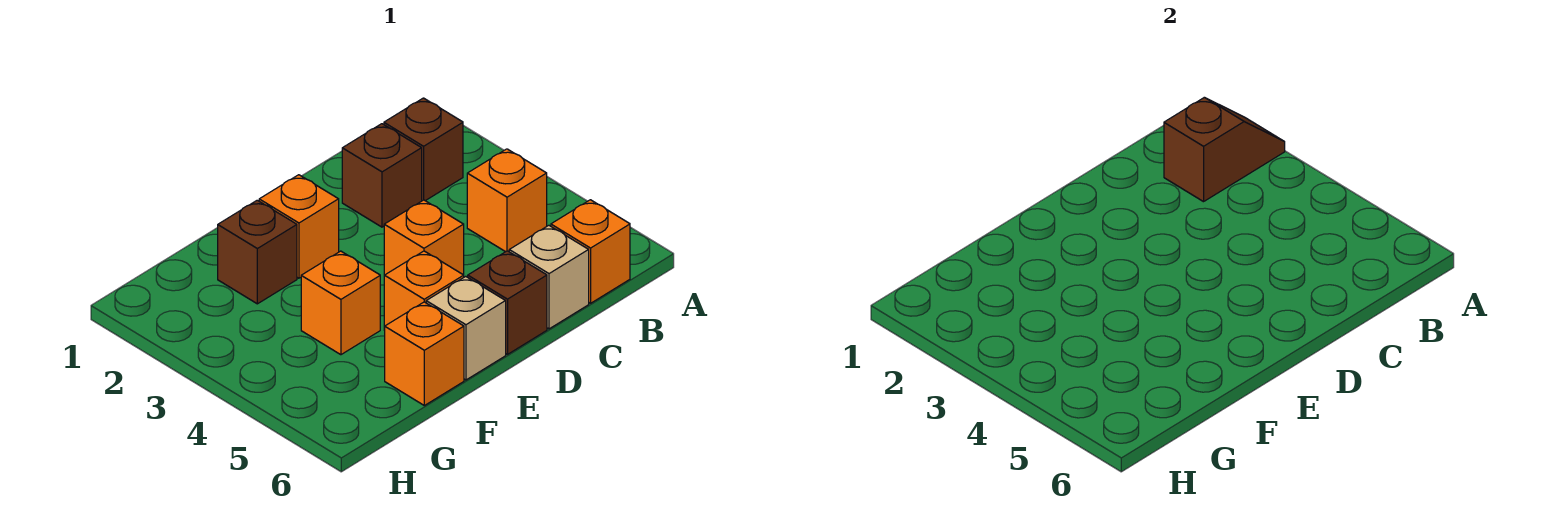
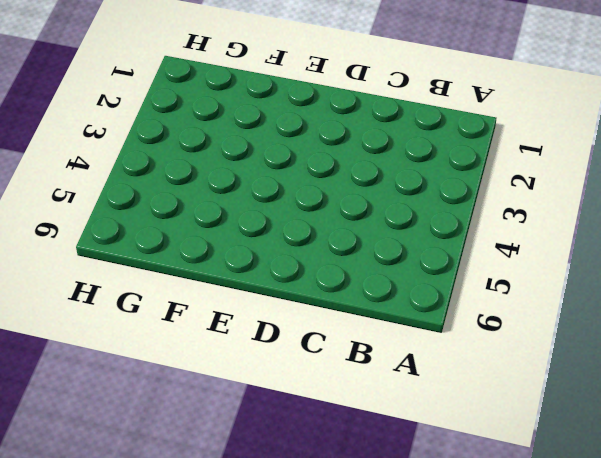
none -> brown brick B2 level 1
none -> orange brick B4 level 1
none -> orange brick B6 level 1

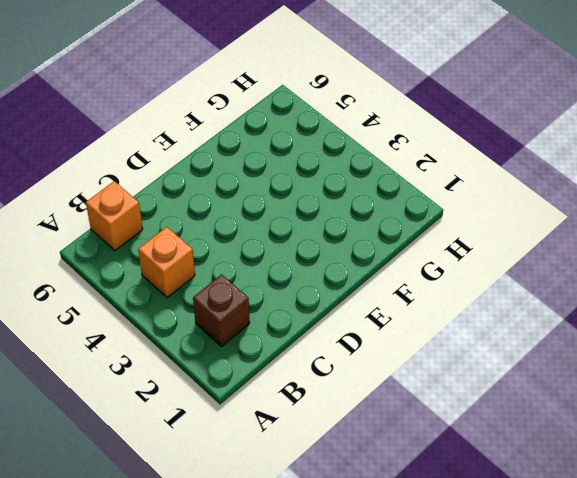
none -> brown brick C2 level 1
none -> tan brick C6 level 1
none -> orange brick D4 level 1

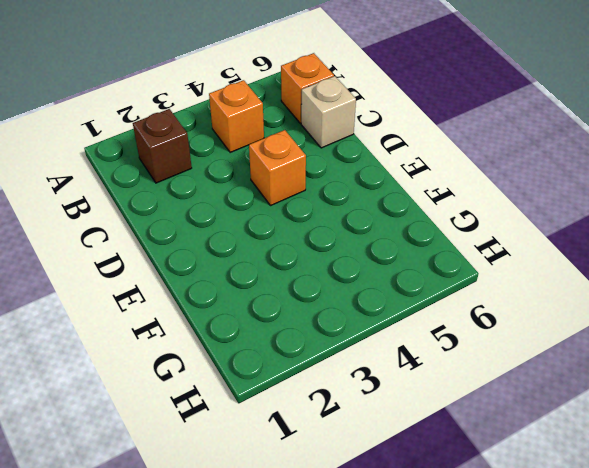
none -> brown brick C2 level 1
none -> brown brick D6 level 1
none -> orange brick E2 level 1

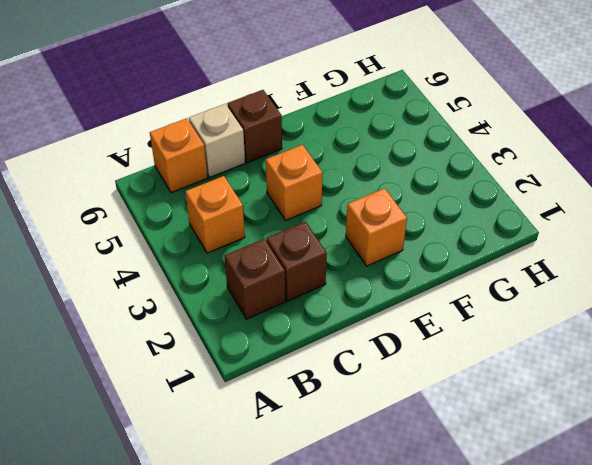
none -> orange brick E5 level 1
none -> tan brick E6 level 1
none -> brown brick F2 level 1

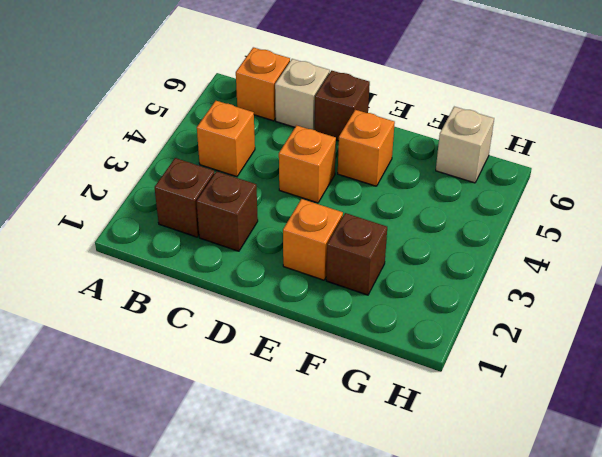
tan brick G6 level 1 -> tan brick E6 level 1
none -> orange brick F4 level 1
none -> orange brick F6 level 1
none -> brown slope A2:B2 level 2 top B

